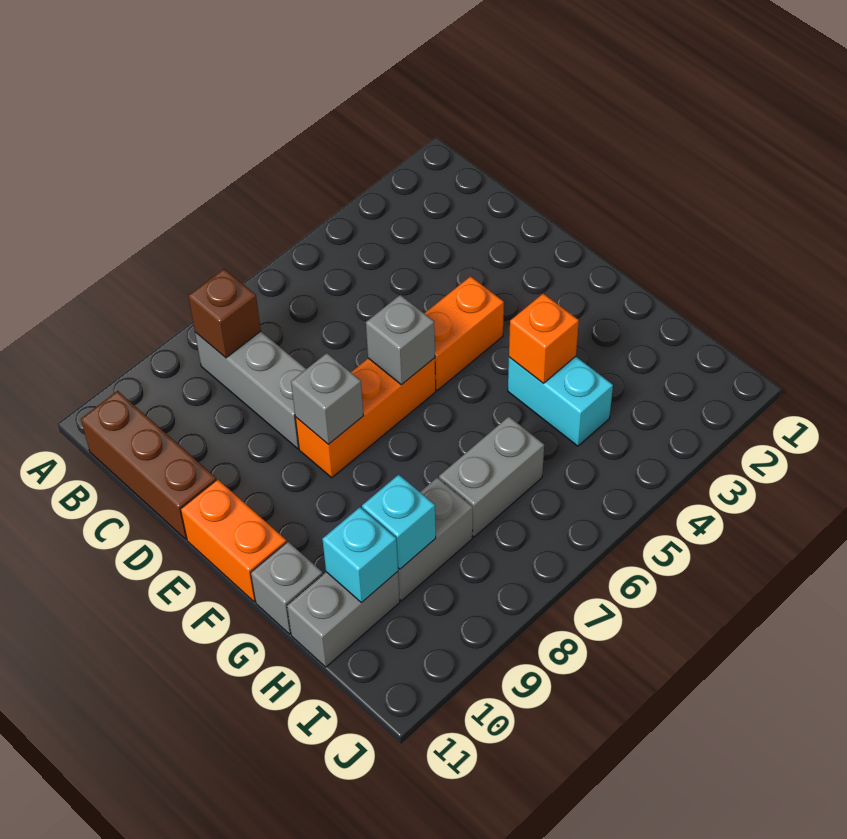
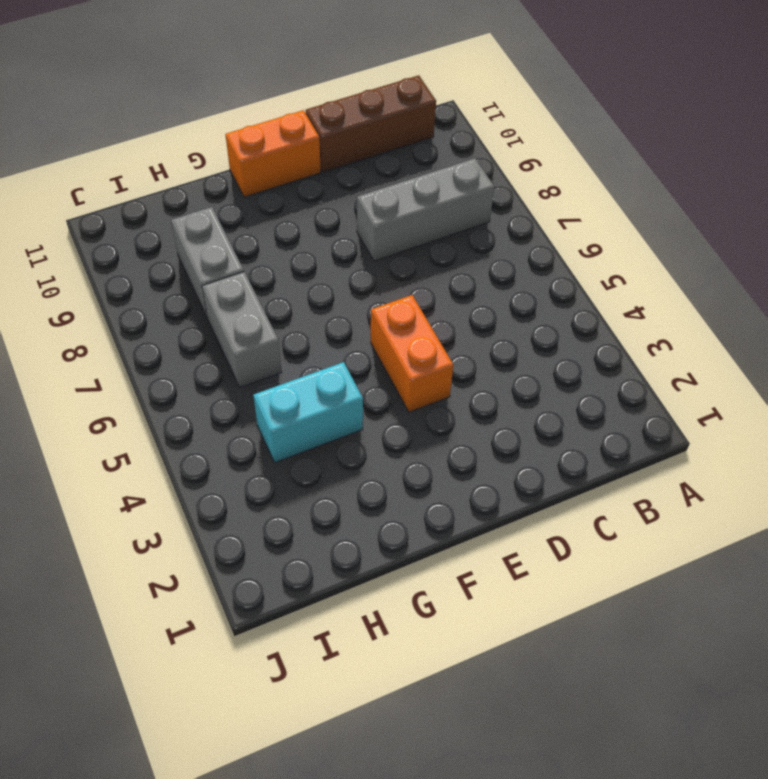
none -> orange brick E6:E8 level 1
none -> grey brick G11 level 1
none -> grey brick H10:H11 level 1

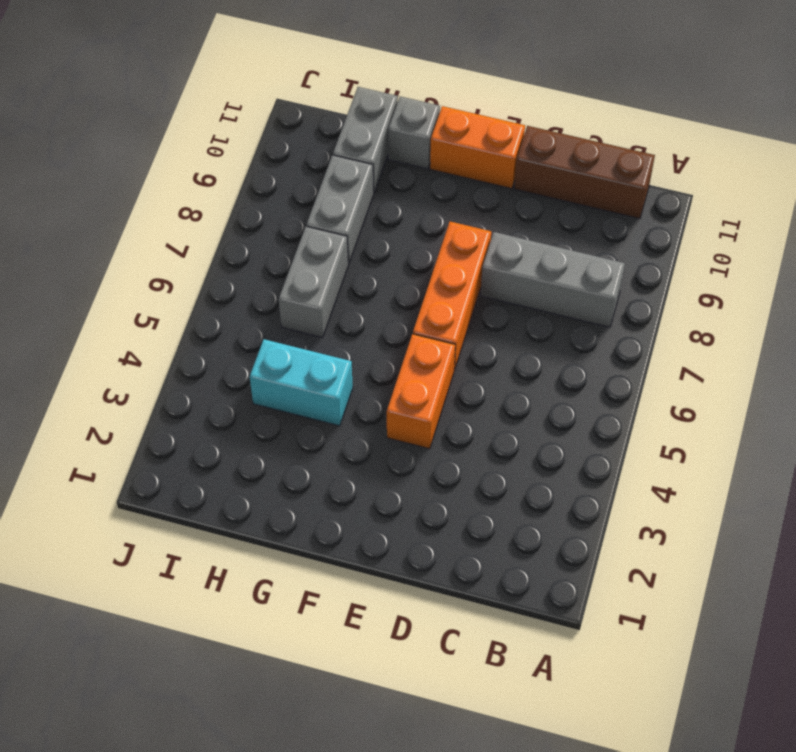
none -> brown brick B8 level 2
none -> grey brick E6 level 2
none -> grey brick E8 level 2

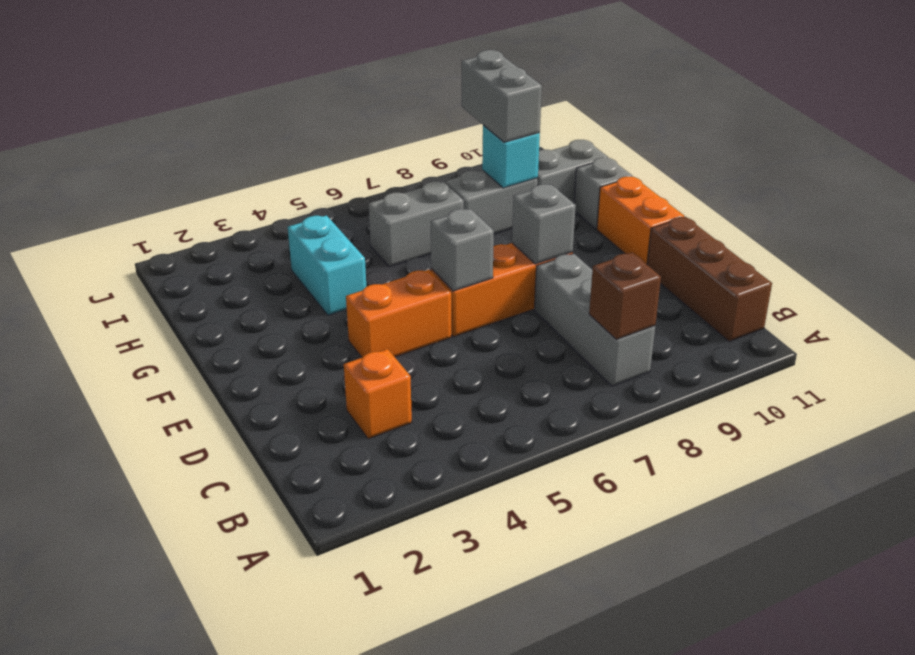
orange brick C3 level 1 -> orange brick G4 level 2
grey brick H9:I9 level 3 -> none
none -> cyan brick H10 level 2

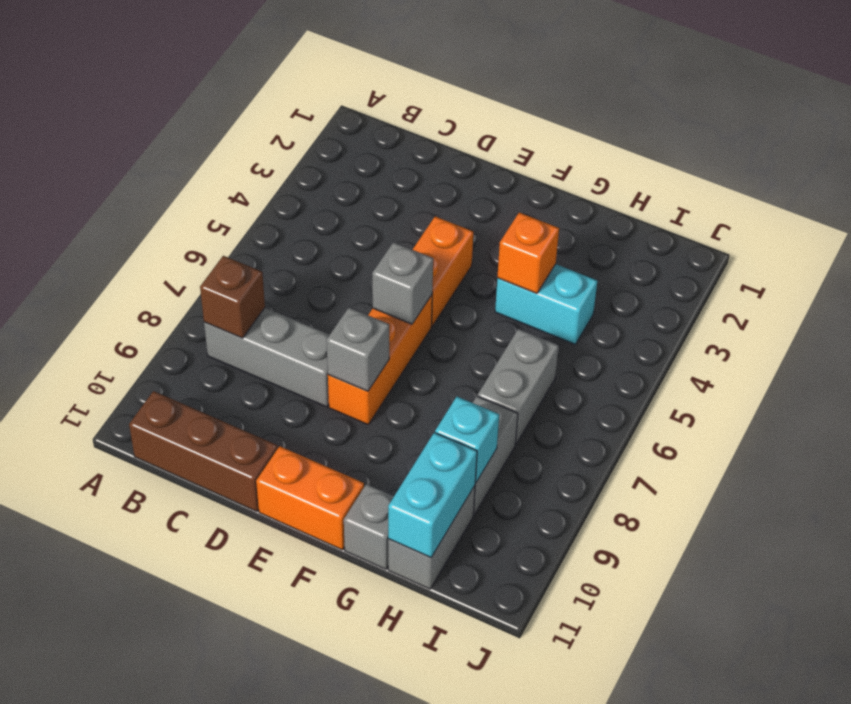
cyan brick H10:H11 level 2 -> cyan brick H10 level 2

